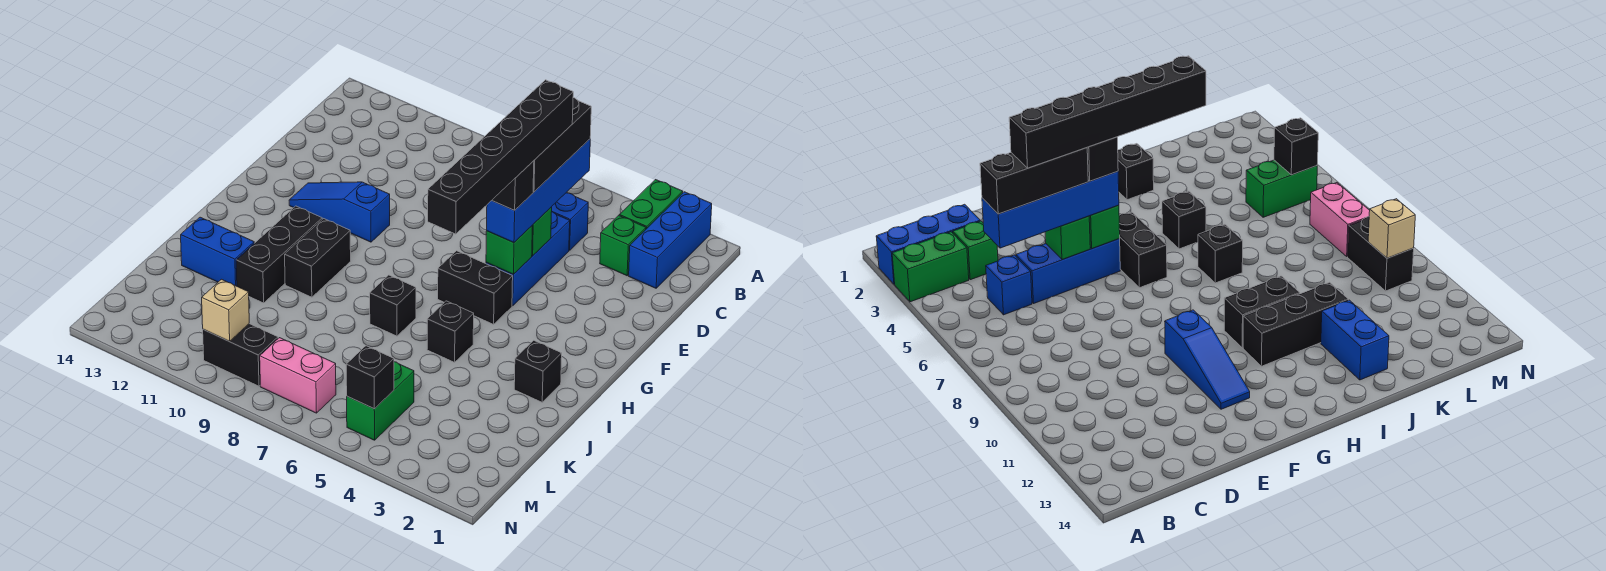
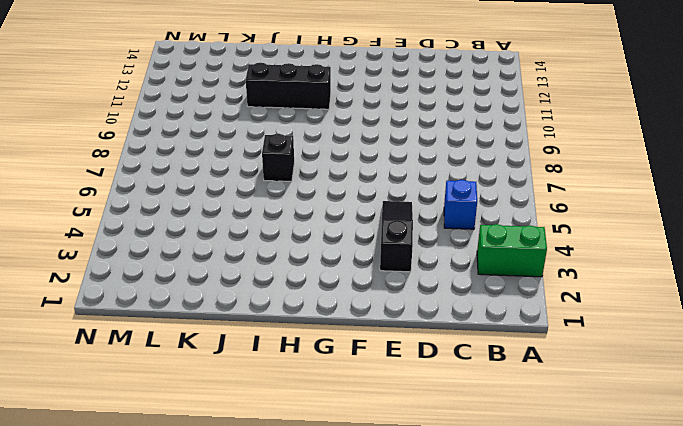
black slope E3:E5 level 1 top 3 -> blue brick D5:F5 level 1
none -> blue brick A2:C2 level 1
none -> green brick C3 level 1
none -> blue slope F10:F12 level 1 top 10

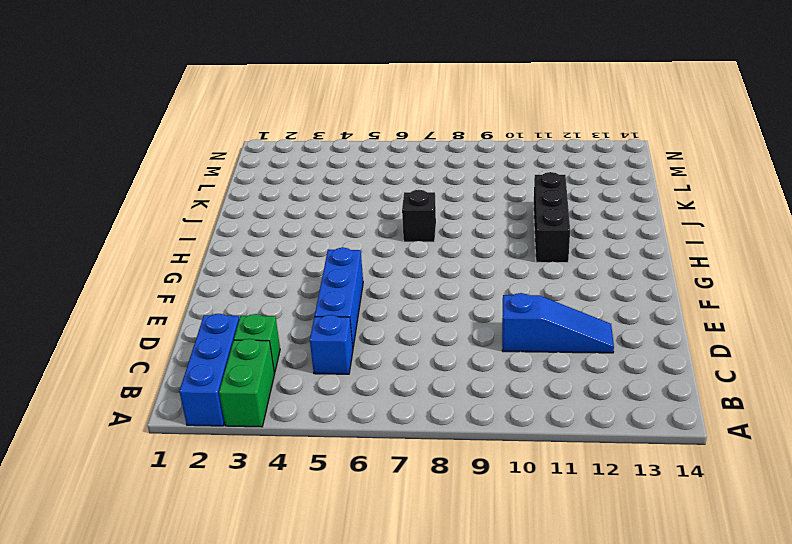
blue slope D10:D12 level 1 top 10 -> blue slope F10:F12 level 1 top 10
none -> black brick G5:G6 level 1
none -> black brick H10:I10 level 1
none -> black brick I2 level 1

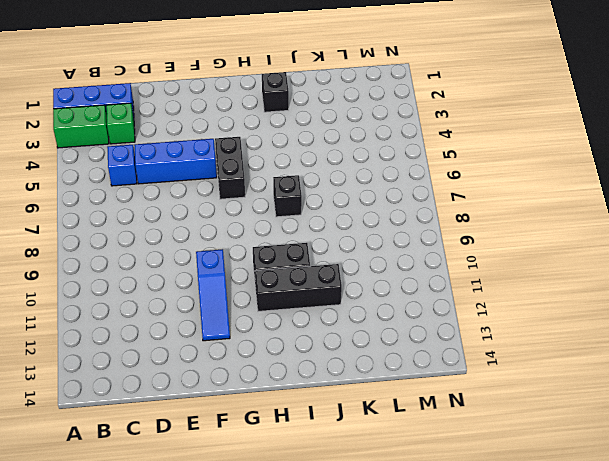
none -> black brick I5 level 1
none -> blue brick J12:J13 level 1
none -> green brick L5:M5 level 1

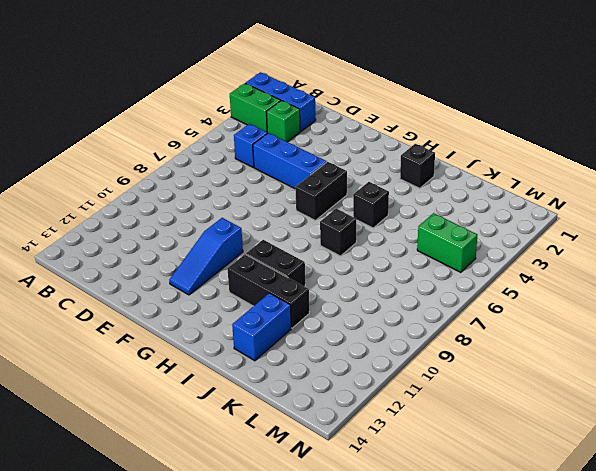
none -> pink brick M7:M8 level 1
none -> black brick M9:M10 level 1
none -> green brick E5 level 2

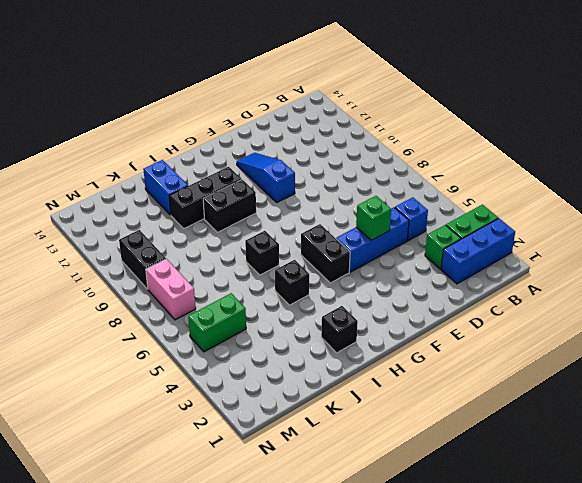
none -> green brick F5 level 2
none -> black brick M5 level 2
none -> tan brick M10 level 2

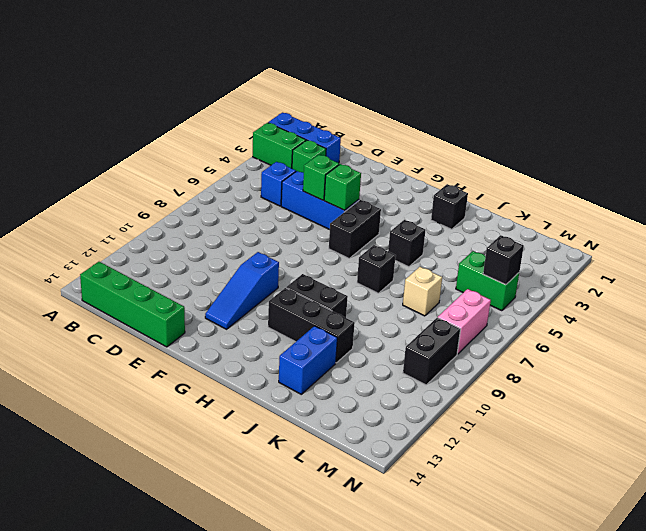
green brick B14:E14 level 1 -> none
tan brick K7 level 1 -> tan brick M10 level 2
none -> blue brick C5:F5 level 3
none -> black brick C5:E5 level 4
none -> black brick F5 level 4

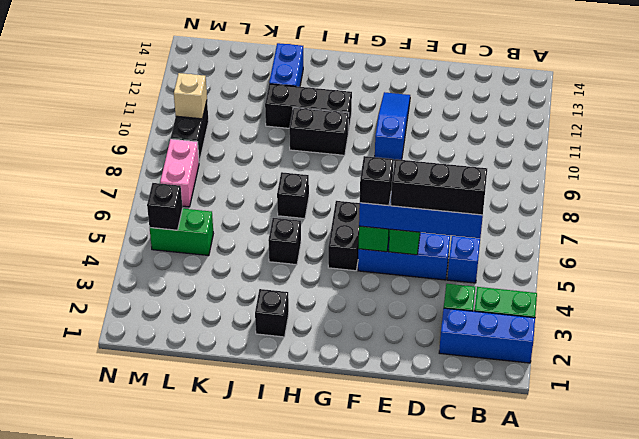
none -> black brick D5:I5 level 5

